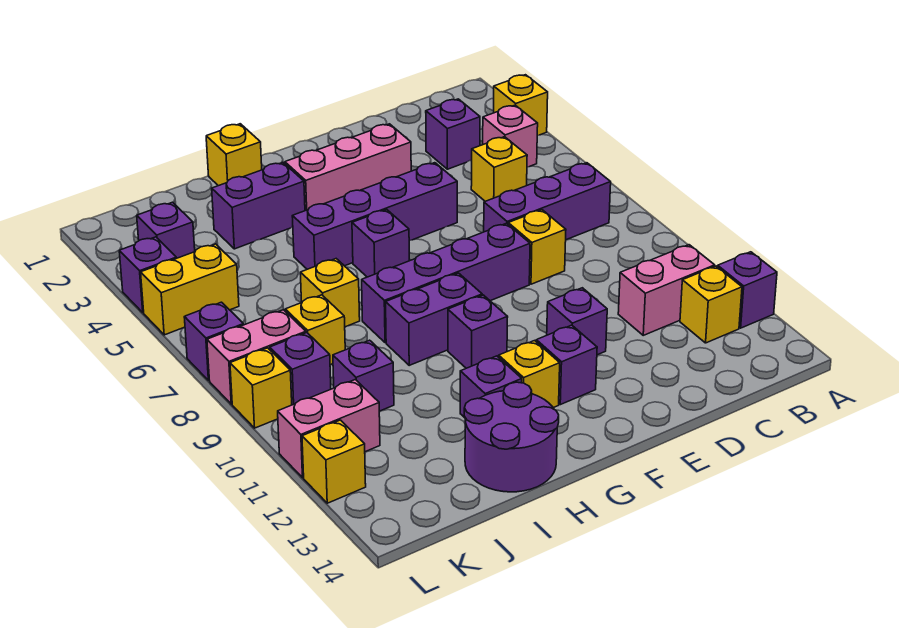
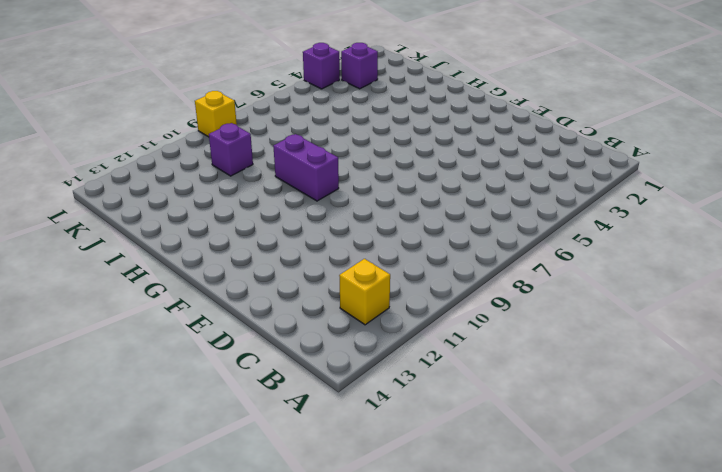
none -> yellow brick A3 level 1
none -> purple brick A12 level 1
none -> pink brick B4 level 1
none -> purple brick B7:D7 level 1

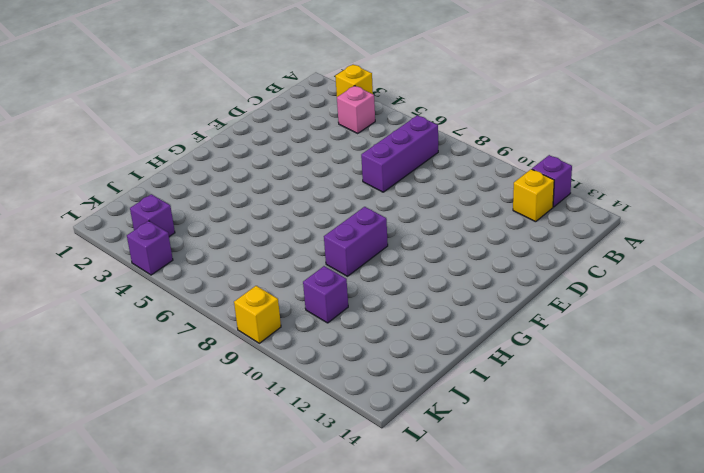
none -> pink brick B11:C11 level 1
none -> purple brick C3 level 1
none -> yellow brick C5 level 1
none -> yellow brick D8 level 1

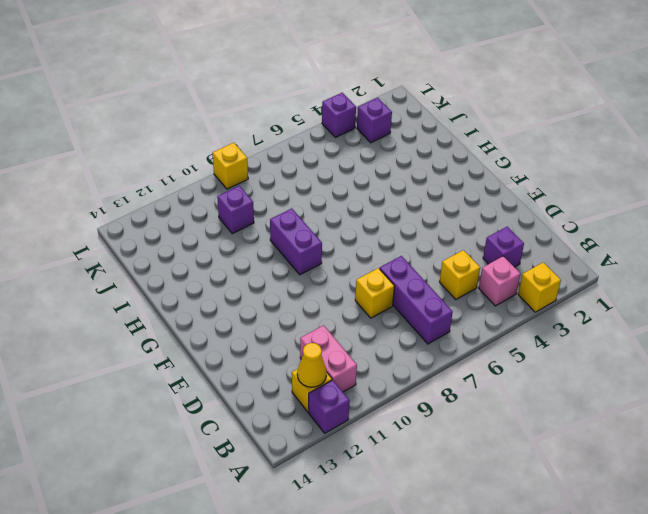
yellow cone B12 level 2 -> none
none -> pink brick E3:G3 level 1
none -> purple brick E5:H5 level 1
none -> purple brick E8:H8 level 1
none -> purple brick E11 level 1

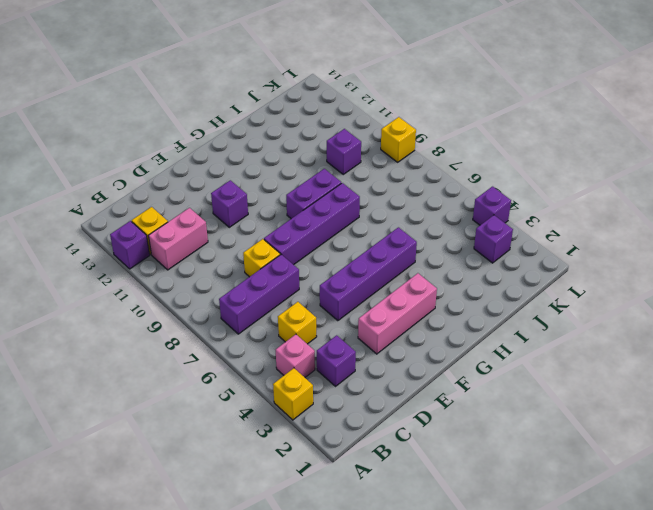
none -> purple brick F12 level 1
none -> purple brick G6 level 1
none -> purple brick G10 level 1
none -> yellow brick G12 level 1

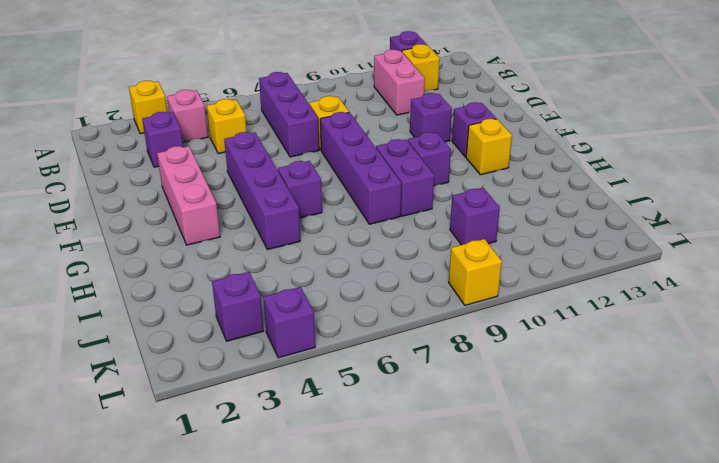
none -> yellow brick H1 level 1
none -> purple brick H3:I3 level 1
none -> purple brick H12 level 1
none -> purple round brick H13:I14 level 1

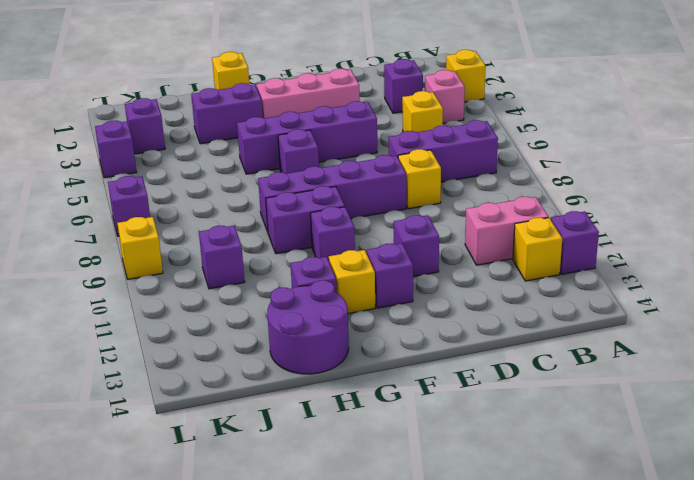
none -> yellow brick I7 level 1
none -> yellow brick J8 level 1
none -> yellow brick K5:L5 level 1
none -> pink brick K8:L8 level 1

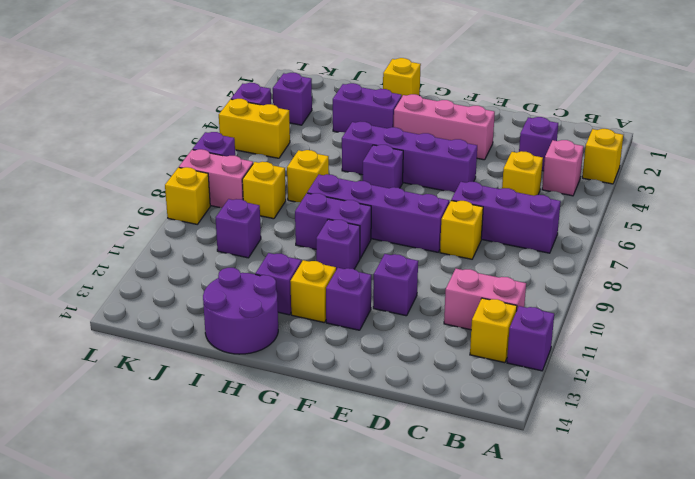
none -> purple brick K9 level 1
none -> pink brick K11:L11 level 1
none -> yellow brick L12 level 1

